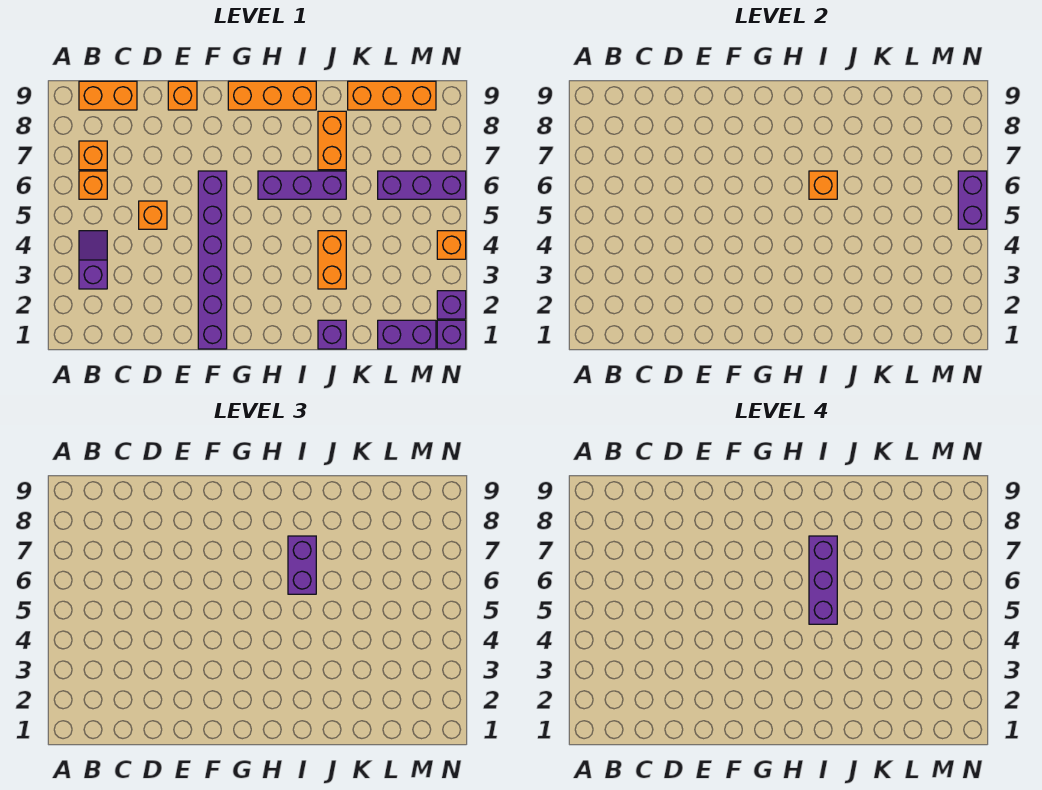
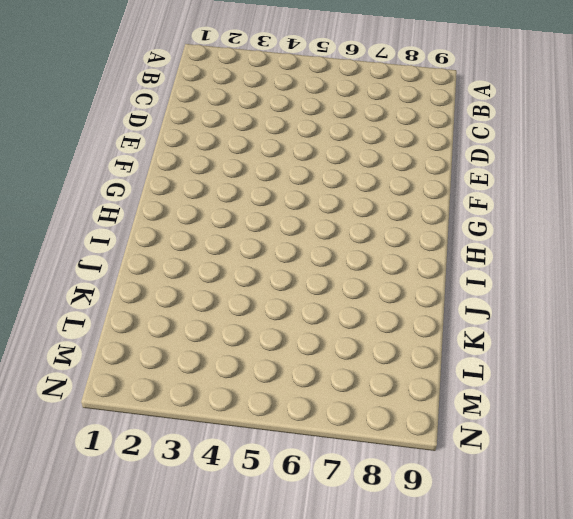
none -> purple slope B3:B4 level 1 top 3
none -> orange brick B6 level 1
none -> orange brick B7 level 1

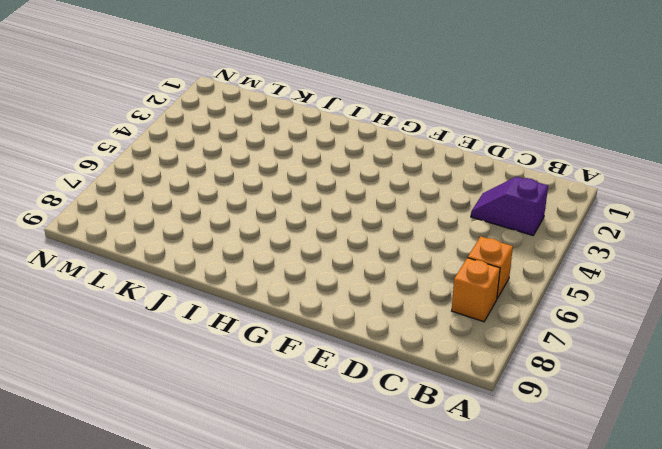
purple slope B3:C3 level 1 top B -> purple slope B3:B4 level 1 top 3
none -> orange brick B9:C9 level 1
none -> orange brick D5 level 1
none -> orange brick E9 level 1

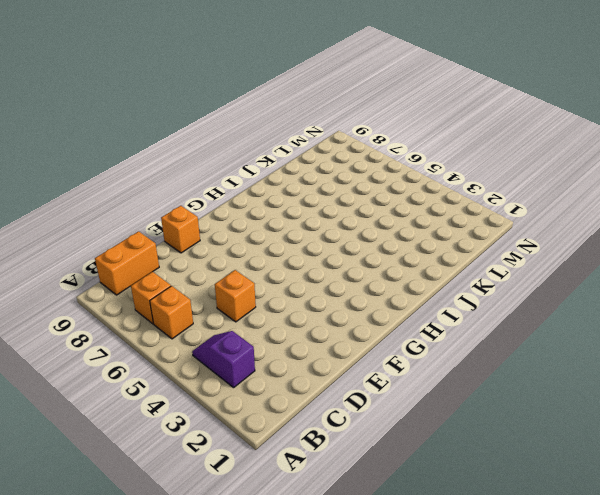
none -> purple brick F1:F6 level 1
none -> orange brick G9:I9 level 1
none -> purple brick H6:J6 level 1

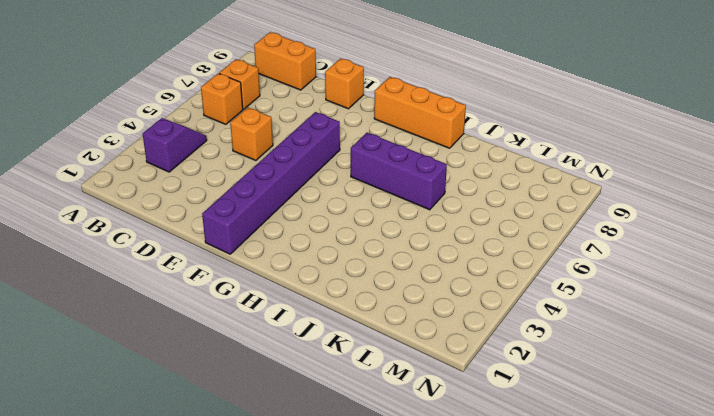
none -> purple brick J1 level 1
none -> orange brick J3:J4 level 1
none -> orange brick J7:J8 level 1

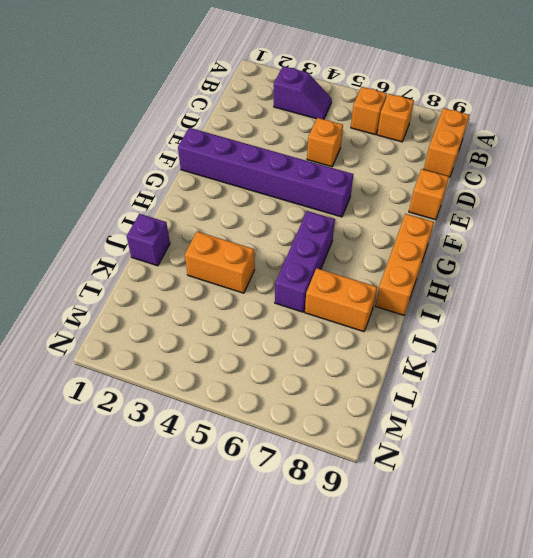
none -> orange brick K9:M9 level 1
none -> purple brick L1:M1 level 1
none -> purple brick L6:N6 level 1

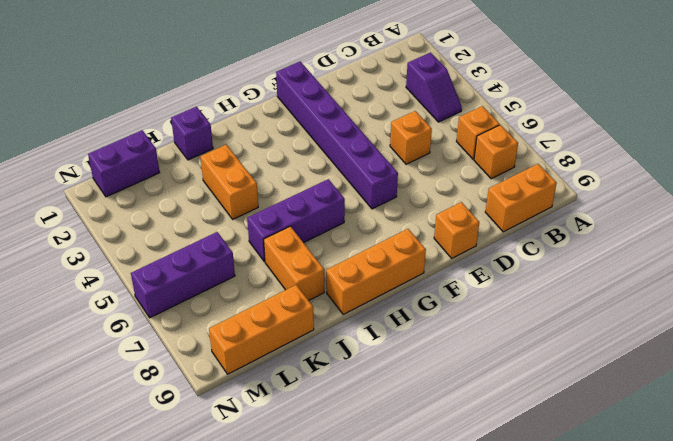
none -> purple brick N1 level 1
none -> purple brick N2 level 1
none -> orange brick N4 level 1

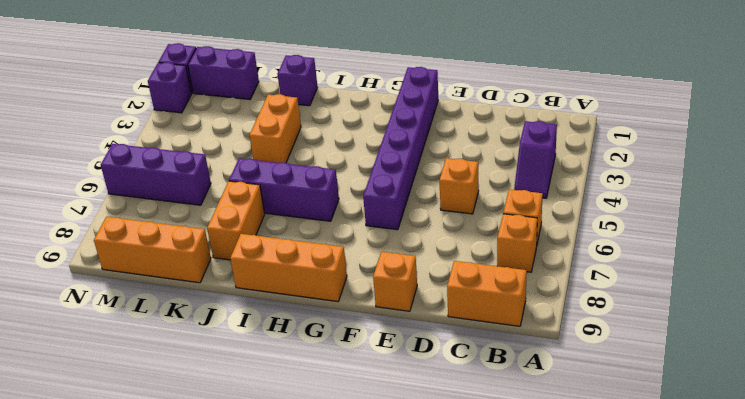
none -> orange brick N4 level 1
none -> orange brick I6 level 2
none -> purple brick N5:N6 level 2

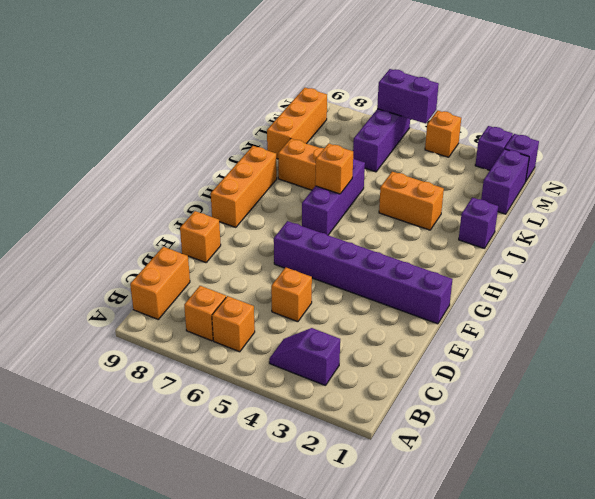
none -> purple brick I6:I7 level 3
none -> purple brick I5:I7 level 4

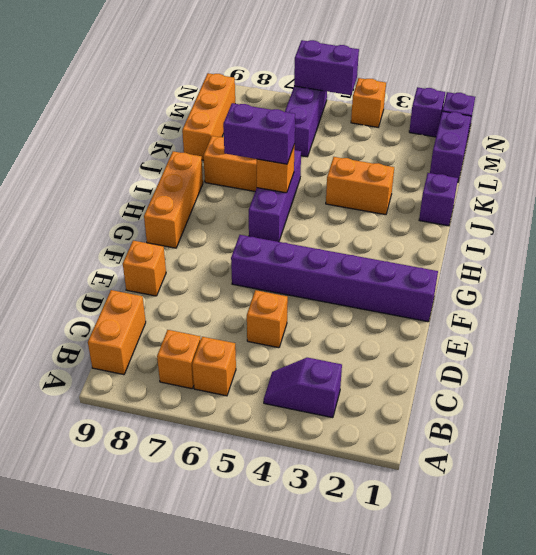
none -> purple brick I5:I7 level 4

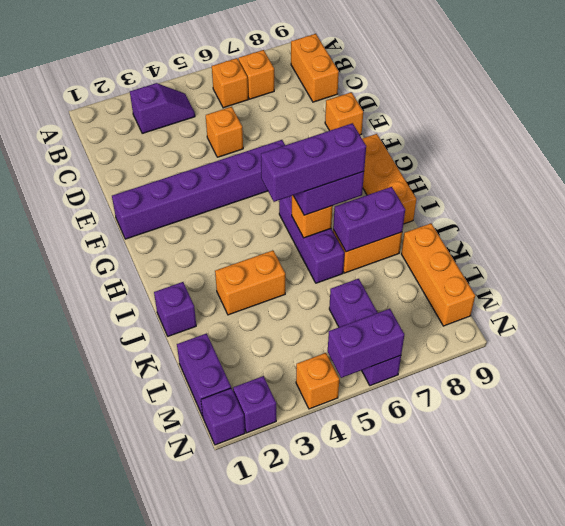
purple brick J7:J8 level 2 -> none

